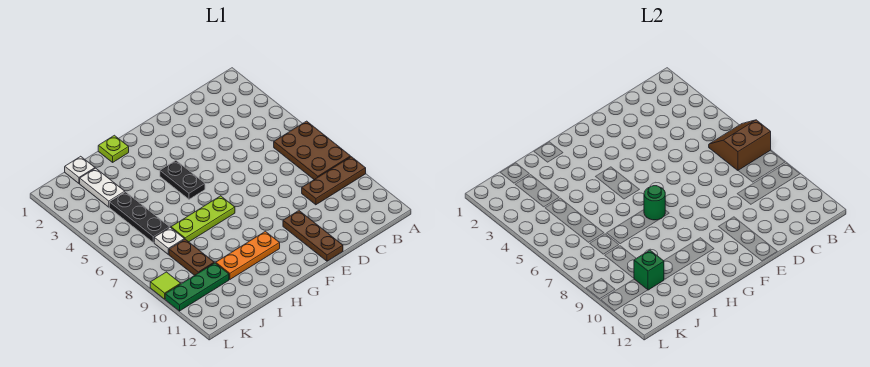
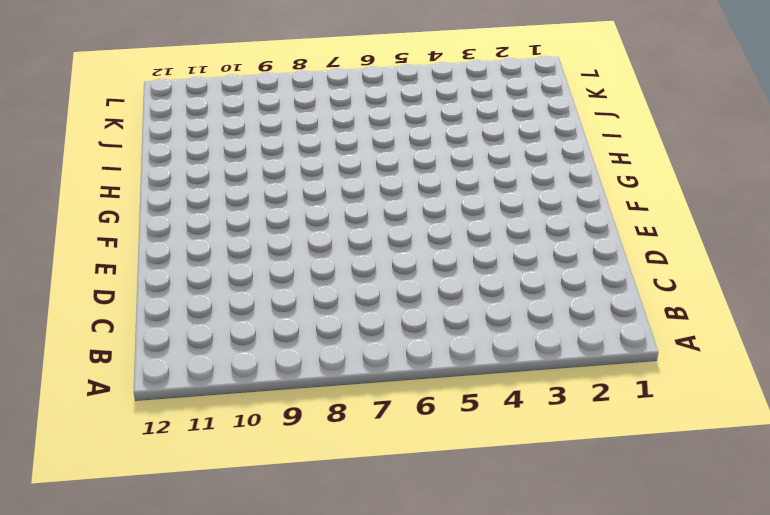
none -> brown plate A6:B8 level 1
none -> brown plate A9:C9 level 1
none -> brown plate E10:E12 level 1

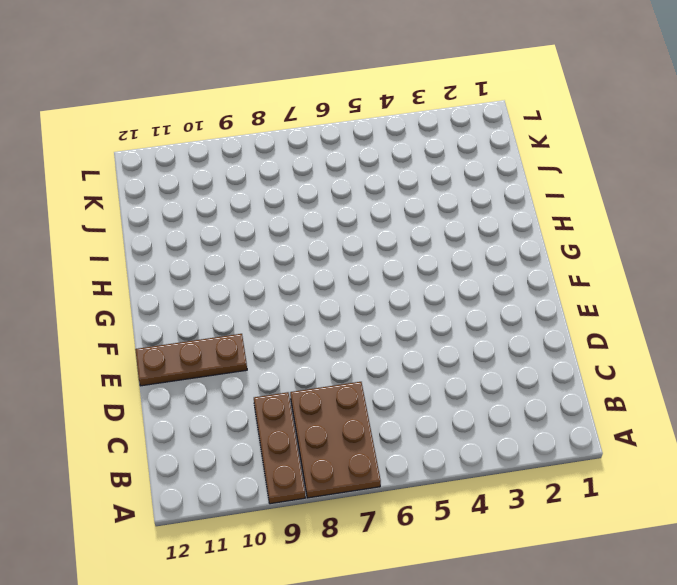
brown plate A7:C8 level 1 -> brown plate A6:B8 level 1
none -> black plate G4:G5 level 1
none -> lime plate G7:I7 level 1
none -> orange plate G10:I10 level 1

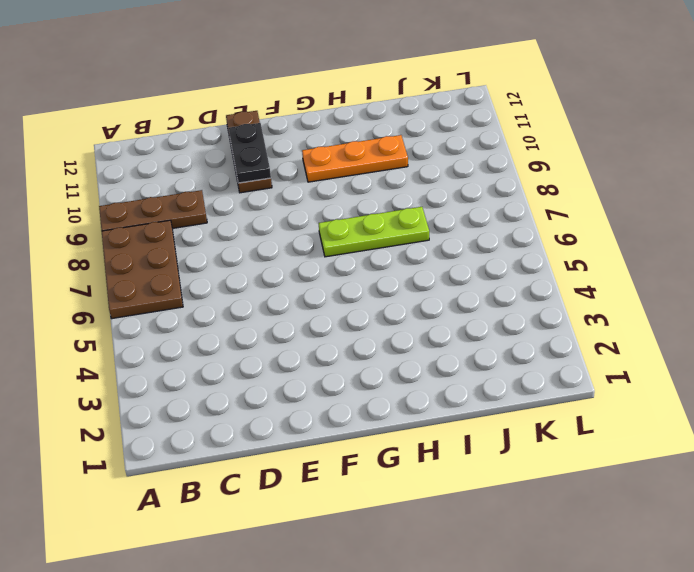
black plate E10:E11 level 2 -> black plate G4:G5 level 1
none -> lime plate H1 level 1
none -> white plate J1 level 1
none -> white plate J2:J3 level 1

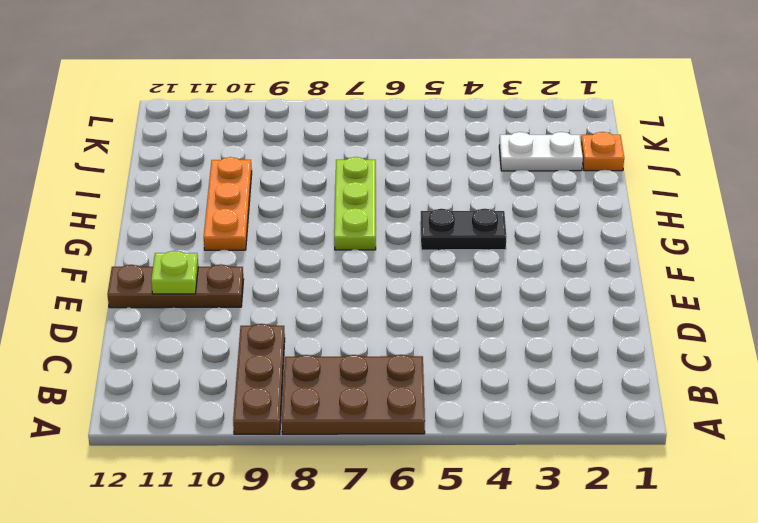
lime plate E11 level 2 -> lime plate H1 level 1
orange plate J1 level 1 -> white plate J1 level 1
none -> black plate J4:J6 level 1
none -> white plate J7 level 1
none -> brown plate J8:J9 level 1

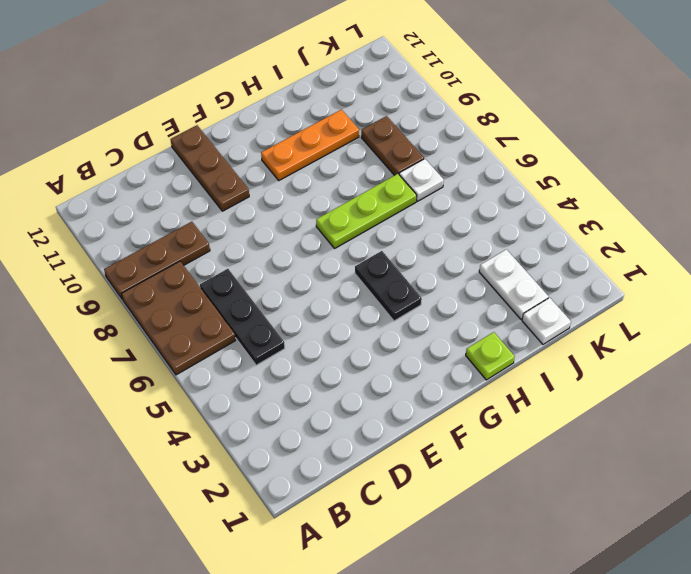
black plate C5:C7 level 1 -> black plate J4:J6 level 1
none -> green plate J10:L10 level 1
none -> lime tile L9 level 1
none -> brown slope A6:B7 level 2 top 7

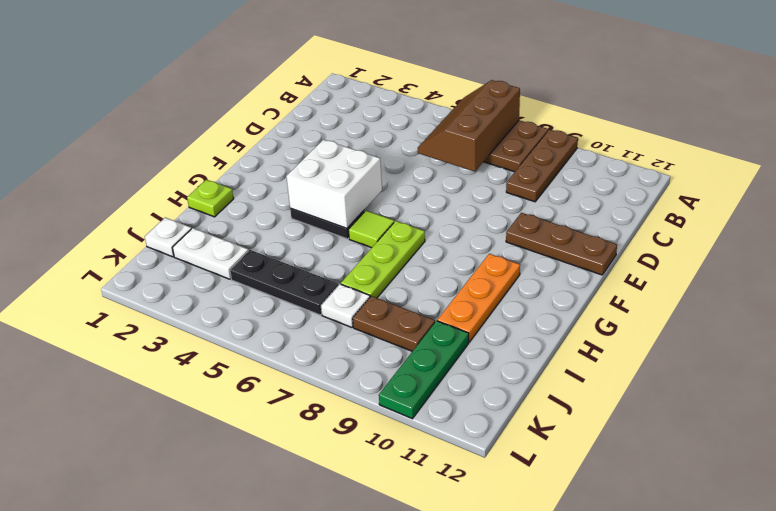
brown slope A6:C7 level 2 top 7 -> brown slope A6:B7 level 2 top 7
white brick F4:G5 level 2 -> none
lime tile G6 level 1 -> lime tile L9 level 1
none -> green round brick G7 level 2
none -> green brick J10 level 2

